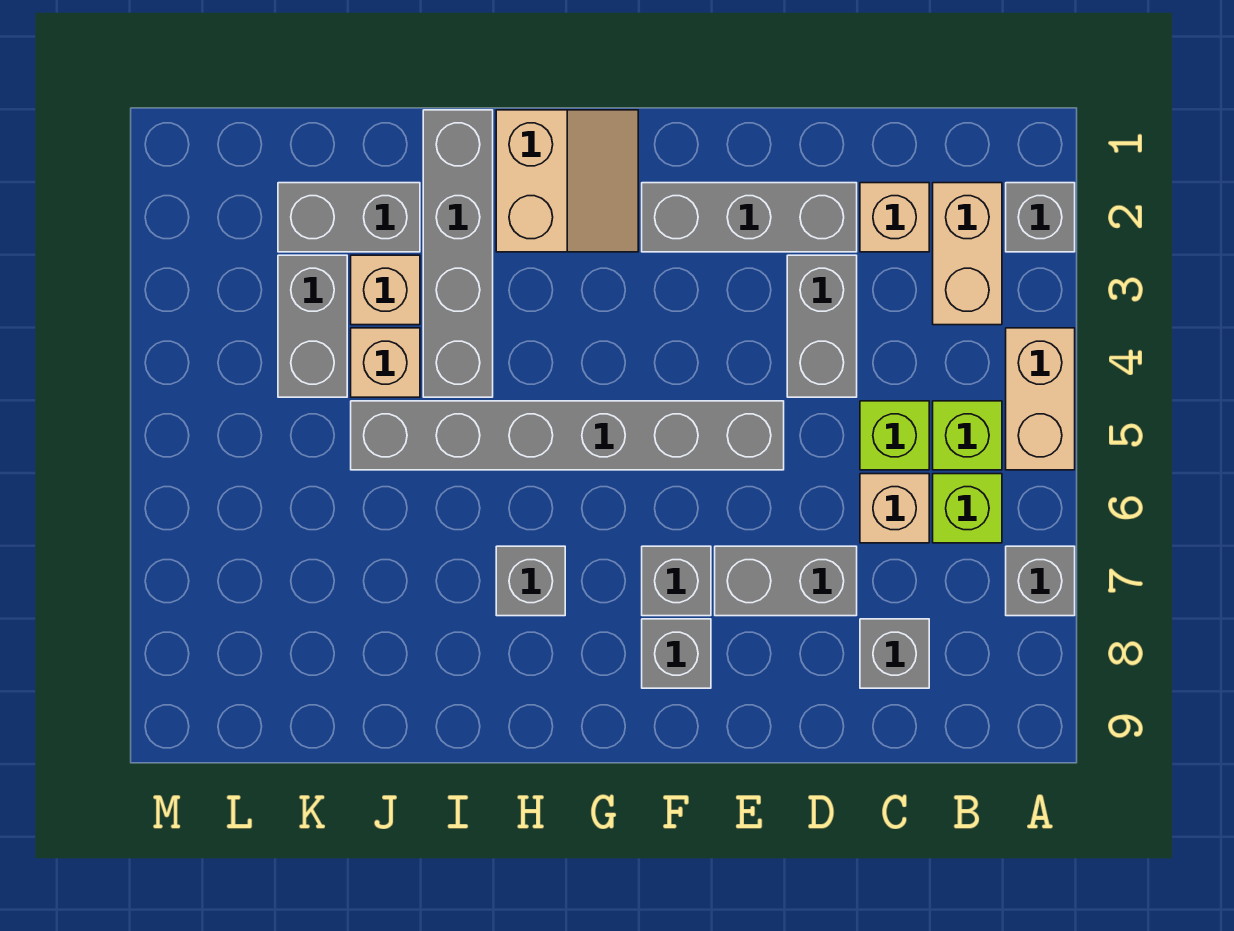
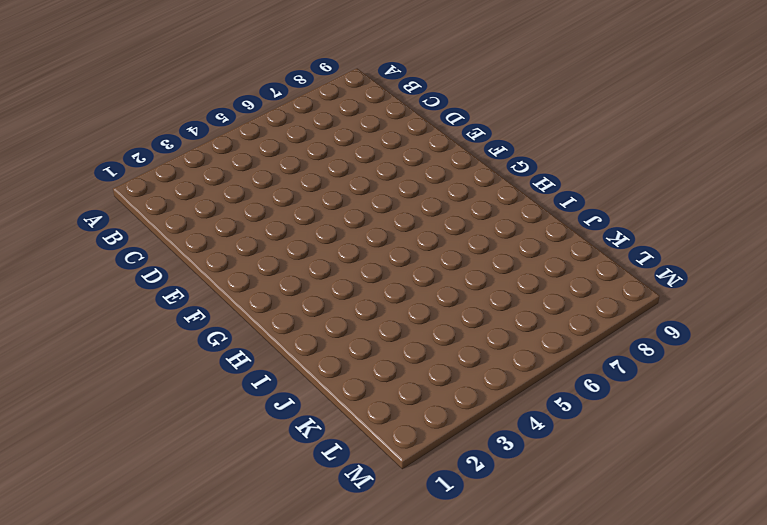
none -> grey brick A2 level 1
none -> tan brick A4:A5 level 1
none -> grey brick A7 level 1

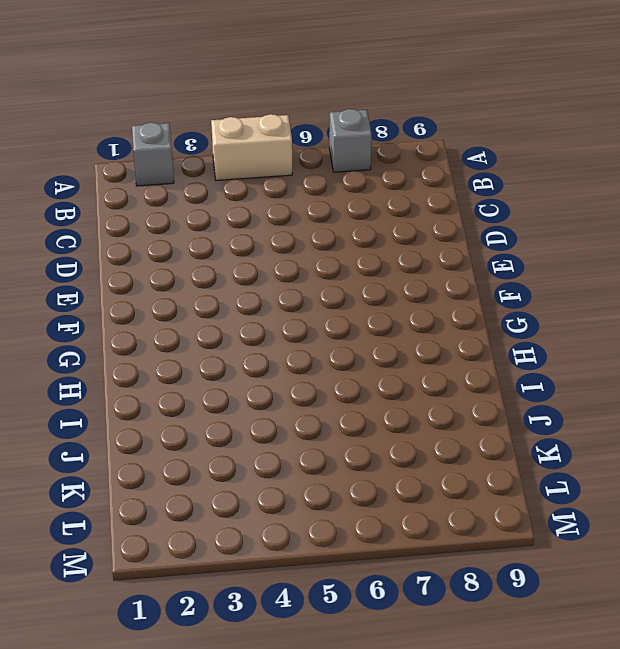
none -> tan brick B2:B3 level 1
none -> lime brick B5 level 1
none -> lime brick B6 level 1

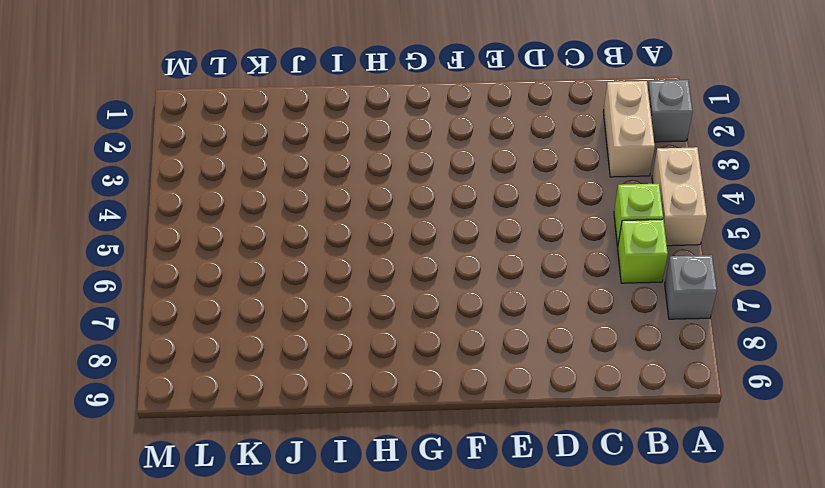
none -> tan brick C2 level 1
none -> lime brick C5 level 1
none -> tan brick C6 level 1

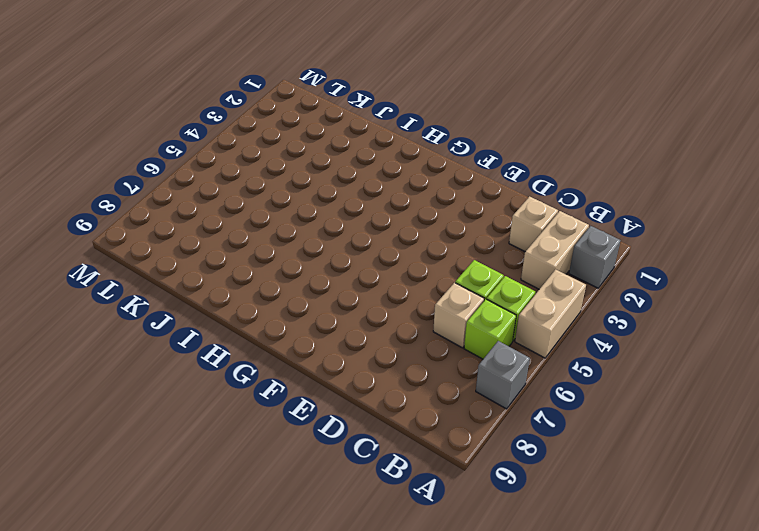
none -> grey brick C8 level 1
none -> grey brick D2:F2 level 1
none -> grey brick D3:D4 level 1

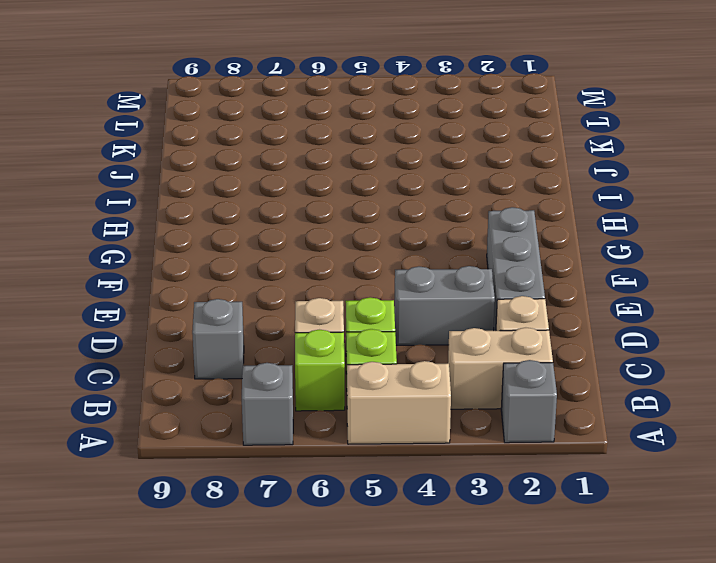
none -> grey brick D7:E7 level 1
none -> grey brick E5:J5 level 1
none -> grey brick F7 level 1

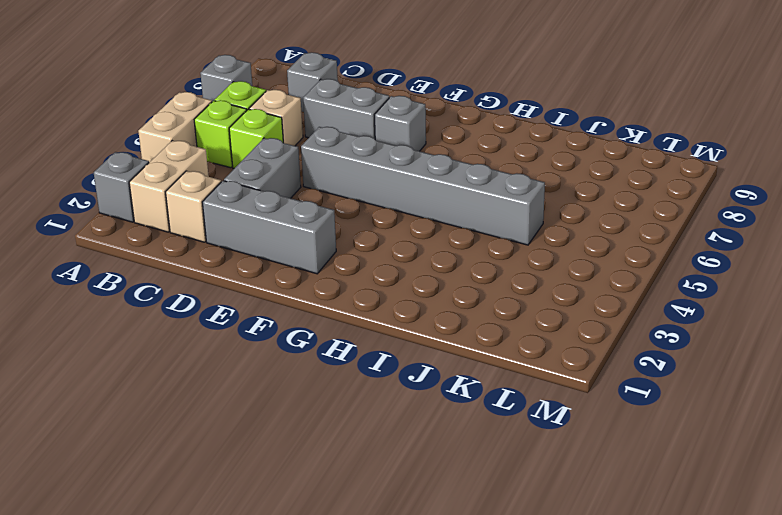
none -> grey brick F8 level 1
none -> tan slope G1:H2 level 1 top H
none -> grey brick H7 level 1

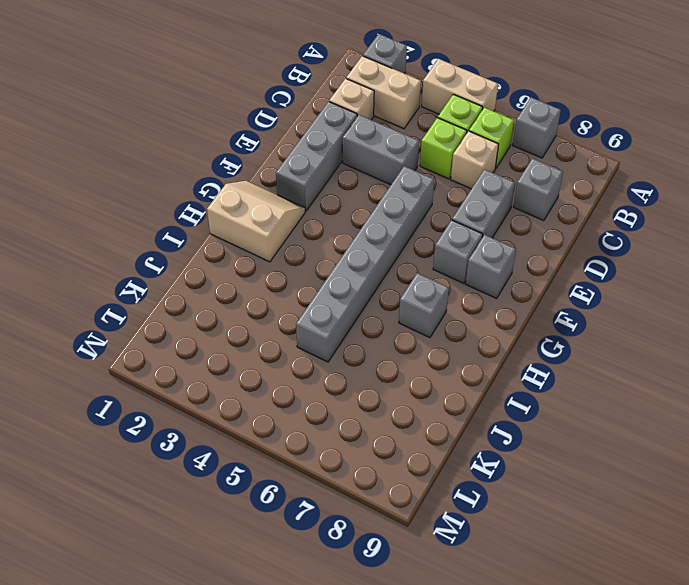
none -> grey brick I1:I4 level 1
none -> grey brick J2:K2 level 1
none -> tan brick J3 level 1

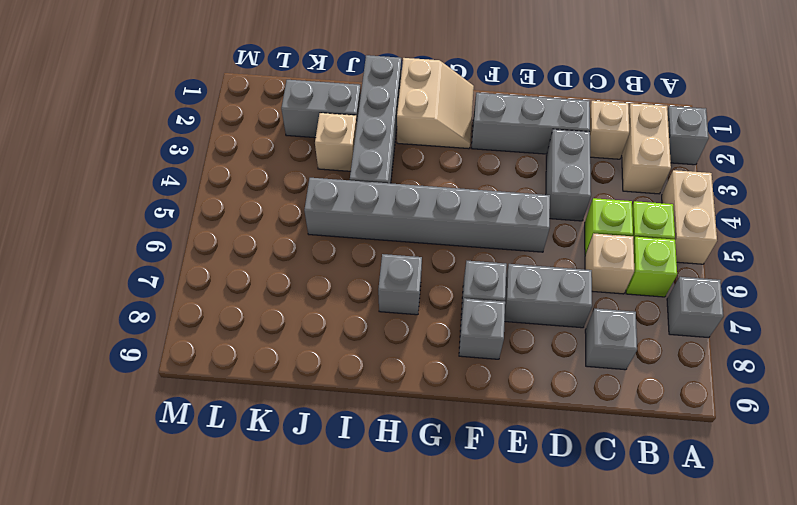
none -> tan brick J4 level 1
none -> grey brick K3:K4 level 1

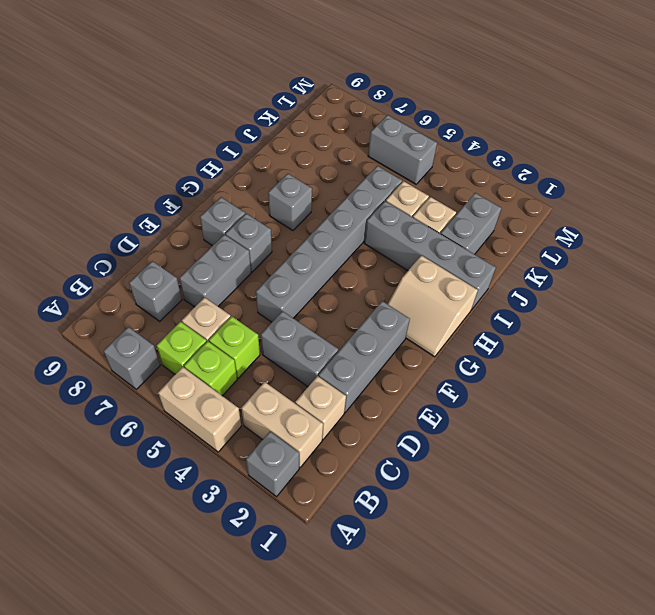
grey brick L5:L6 level 1 -> grey brick K3:K4 level 1

